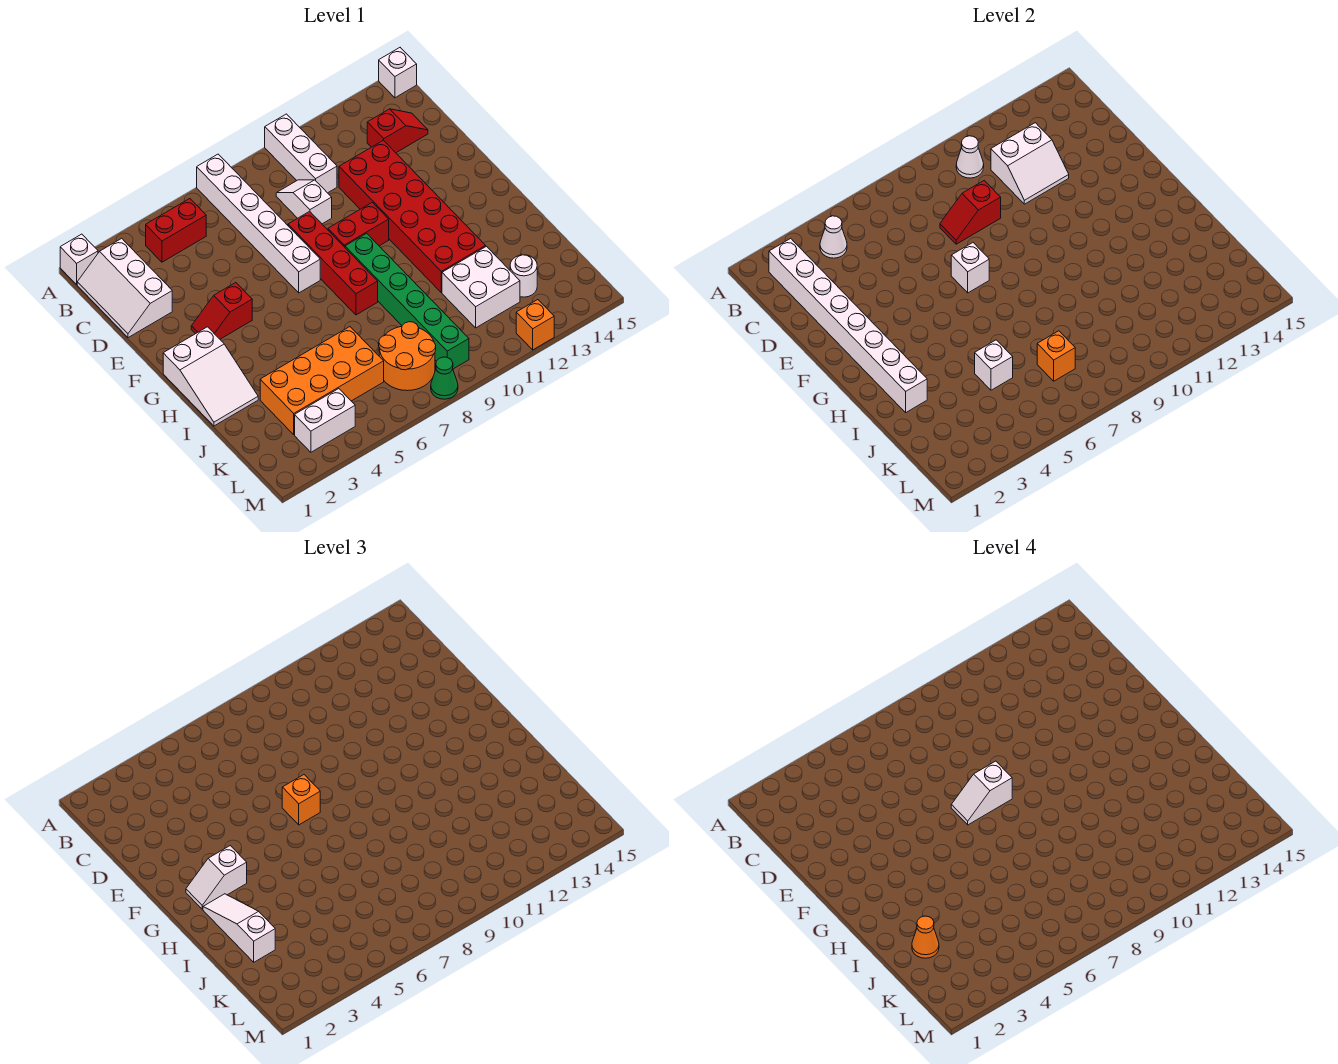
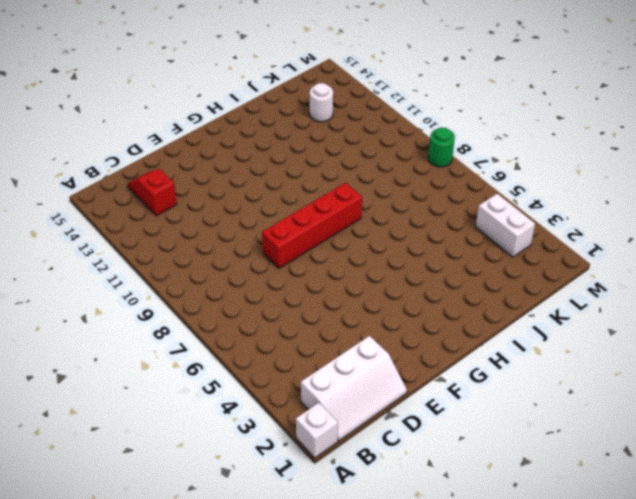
green round brick M8 level 1 -> green cone M8 level 1
none -> white brick A7:F7 level 1
none -> white brick A10:C10 level 1
none -> white brick A15 level 1
none -> red brick B4:B5 level 1

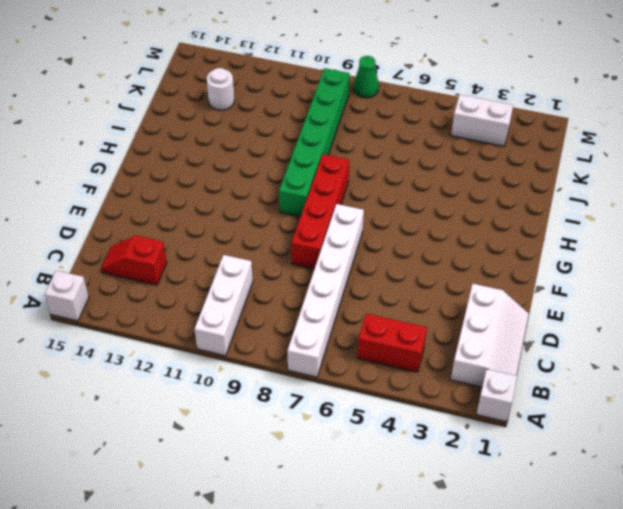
none -> white slope C9:D9 level 1 top D
none -> red brick D11:I12 level 1
none -> red slope F3:F4 level 1 top 4
none -> red brick F9:F10 level 1

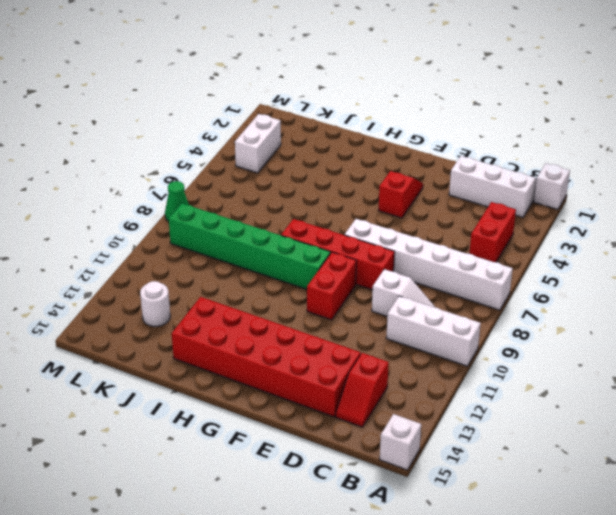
red brick D13:I14 level 1 -> red brick D11:I12 level 1
none -> white slope G1:I2 level 1 top G
none -> orange brick J3:K6 level 1
none -> white brick J11:K12 level 1
none -> orange round brick K7:L8 level 1

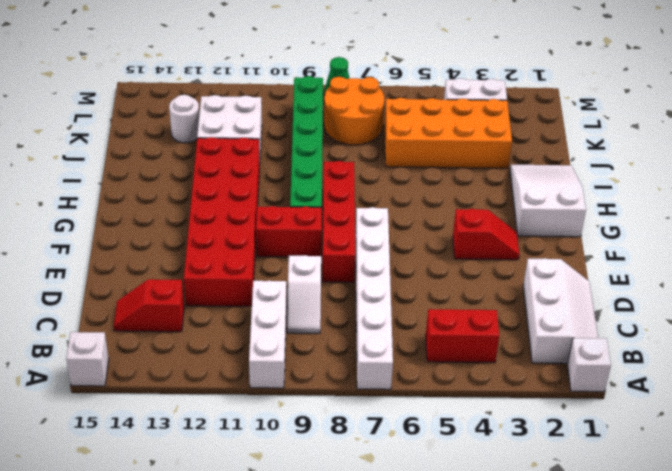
none -> orange brick M12 level 1
none -> white brick B2:I2 level 2
none -> white cone B4 level 2
none -> white cone B10 level 2

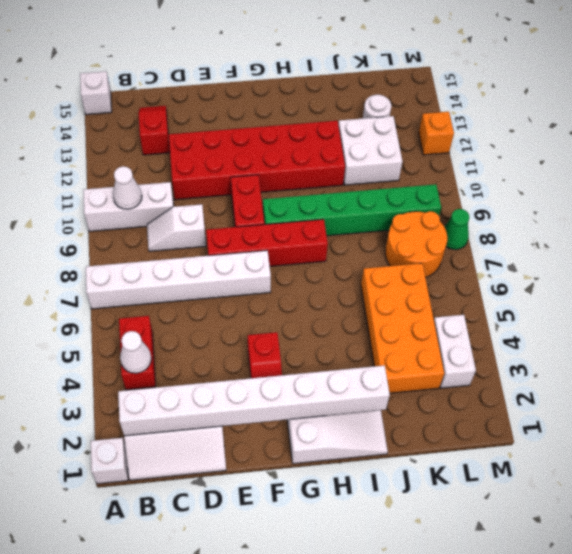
none -> white slope C11:D12 level 2 top C
none -> red slope D8:D9 level 2 top 9
none -> white brick F7 level 2
none -> white brick J5 level 2

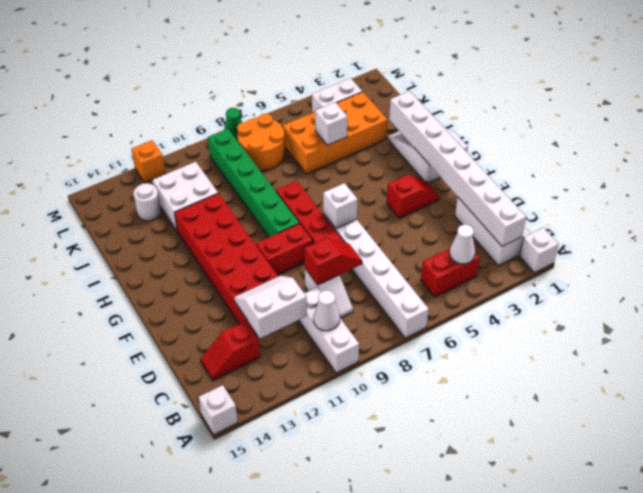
none -> orange brick K7 level 2
none -> orange brick F7 level 3
none -> white slope G2:G3 level 3 top 3
none -> white slope H2:J2 level 3 top J

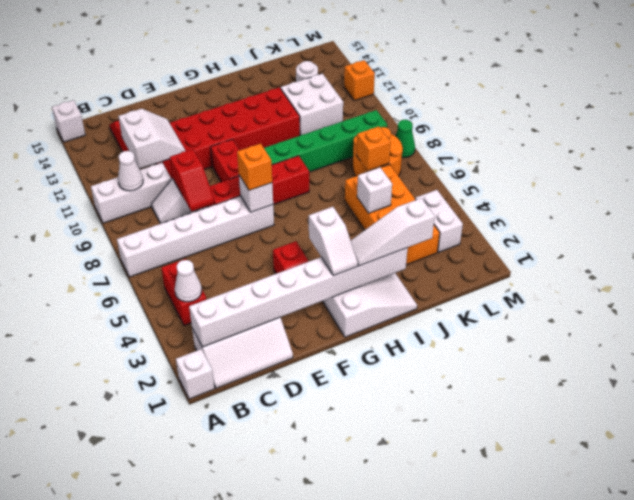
none -> white slope F7:F8 level 4 top 8
none -> orange cone J2 level 4

